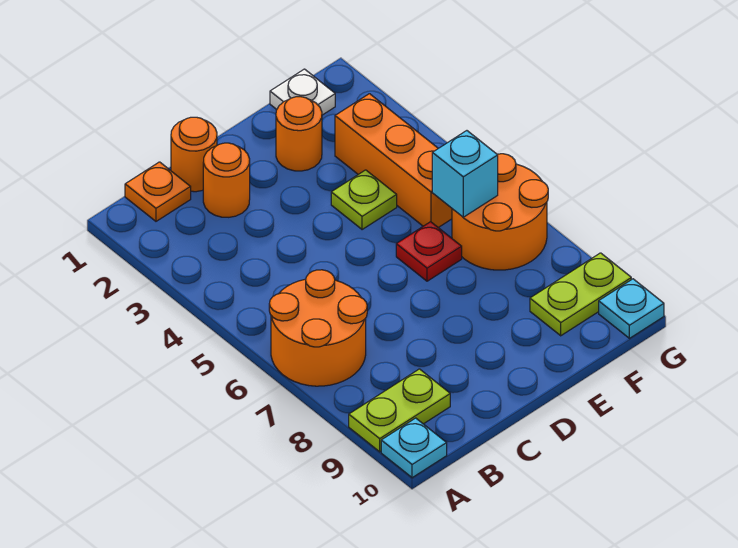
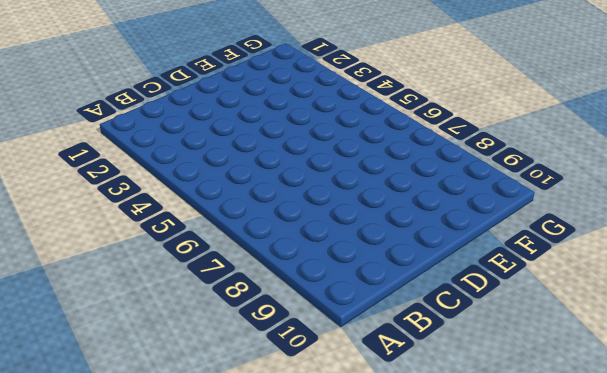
none -> orange round brick A6:B7 level 1
none -> lime plate A9:B9 level 1
none -> cyan plate A10 level 1

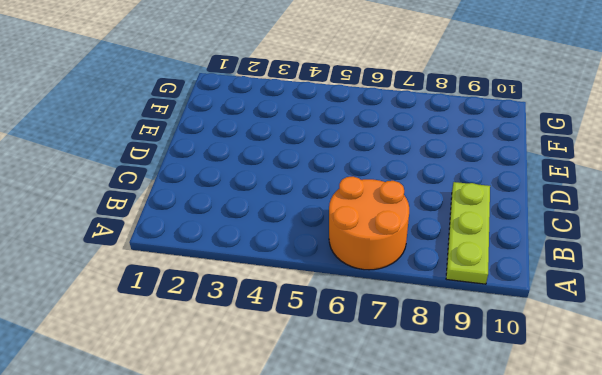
lime plate A9:C9 level 1 -> lime plate A9:B9 level 1
none -> cyan plate A10 level 1
none -> orange plate B1 level 1
none -> orange round brick C1 level 1

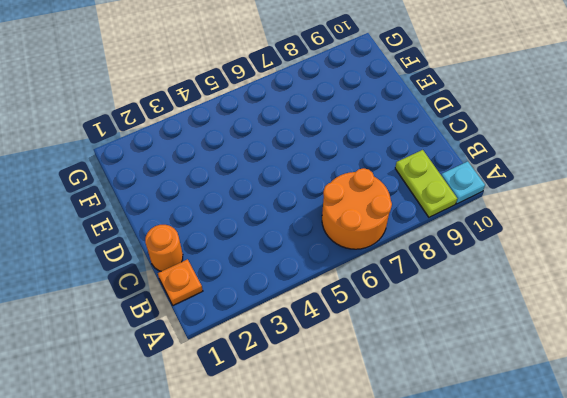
none -> orange round brick C2 level 1
none -> orange round brick E2 level 1
none -> lime plate E4 level 1

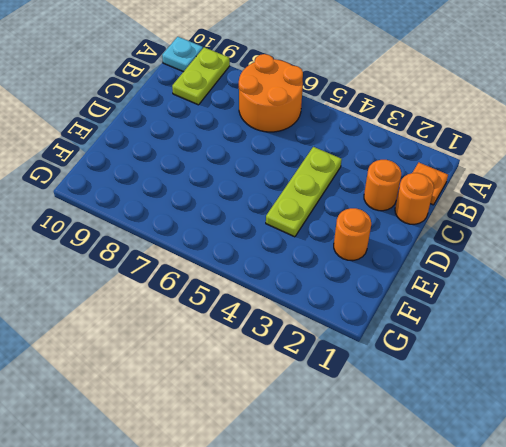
lime plate C4:E4 level 1 -> lime plate E4 level 1
none -> red plate E6 level 1
none -> white plate F1 level 1
none -> orange brick F3:F5 level 1

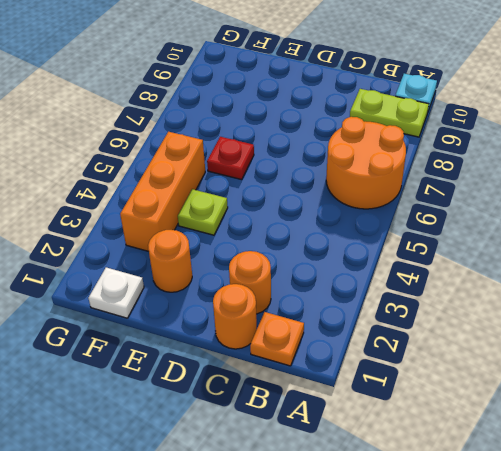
none -> orange round brick F6:G7 level 1
none -> lime plate F9:G9 level 1
none -> cyan plate G10 level 1

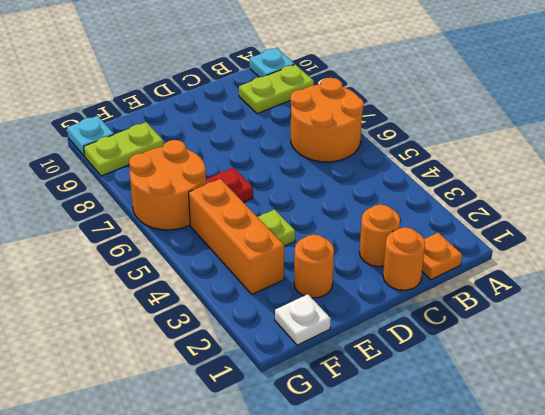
none -> cyan brick F6 level 2

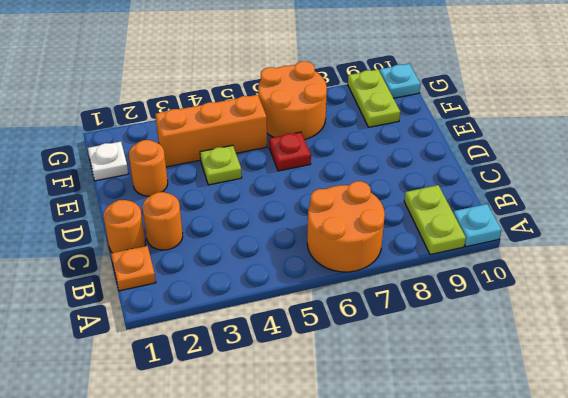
none -> cyan brick F6 level 2

